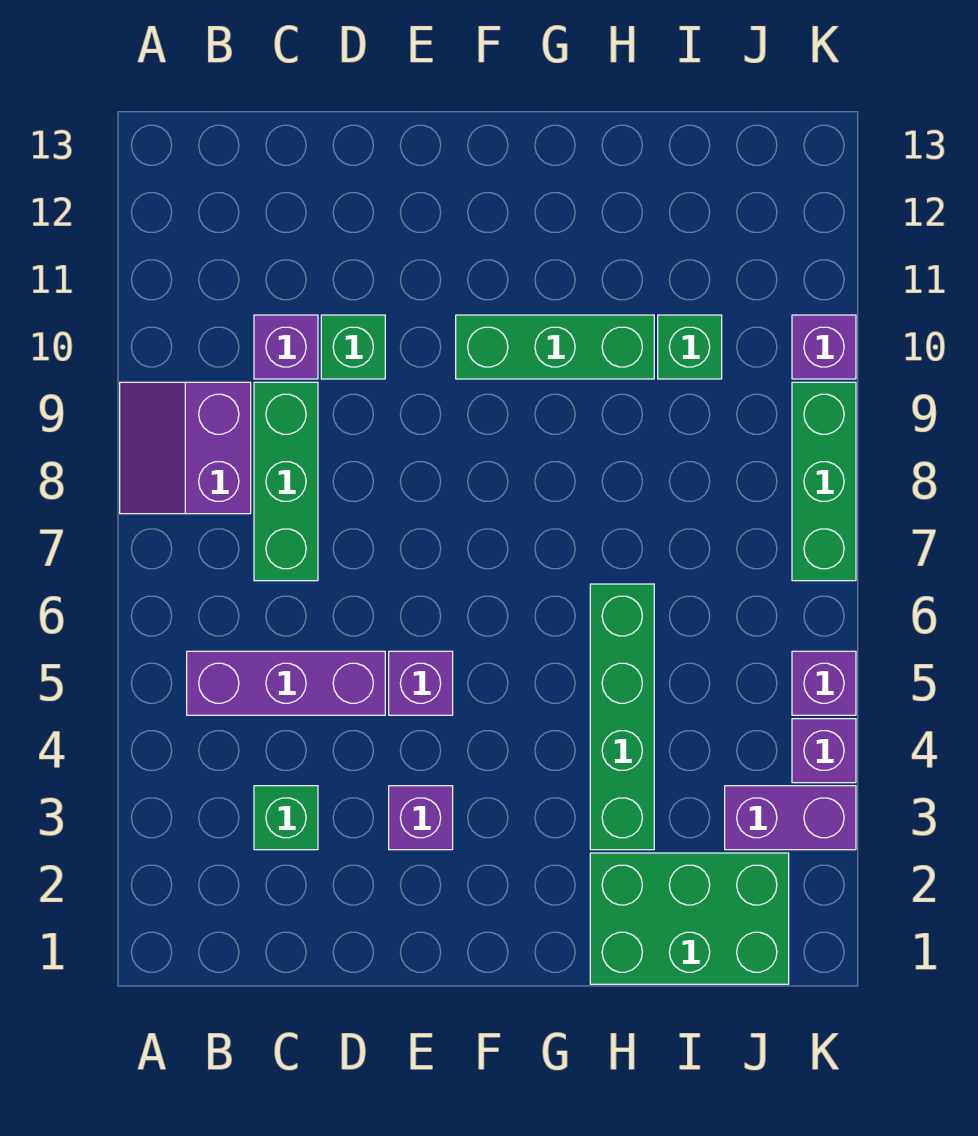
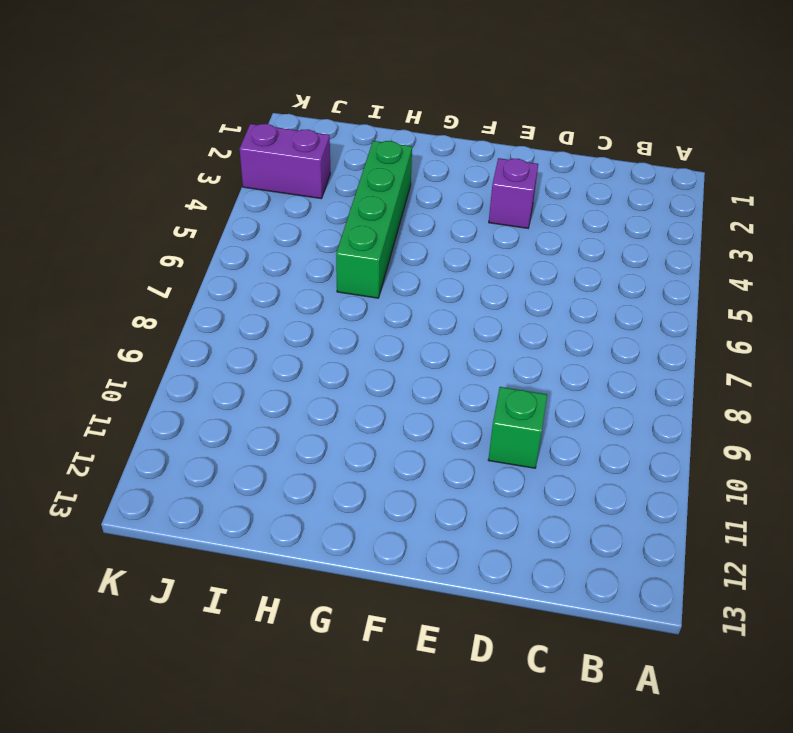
none -> purple slope A8:B9 level 1 top B
none -> purple brick B5:D5 level 1
none -> green brick C3 level 1

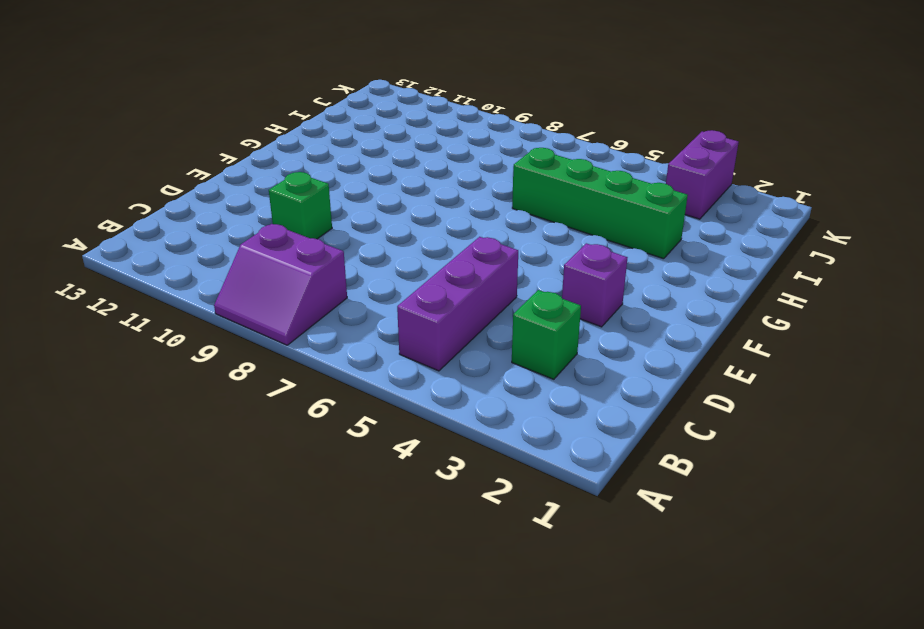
none -> green brick C7:C9 level 1
none -> purple brick C10 level 1
none -> purple brick E5 level 1

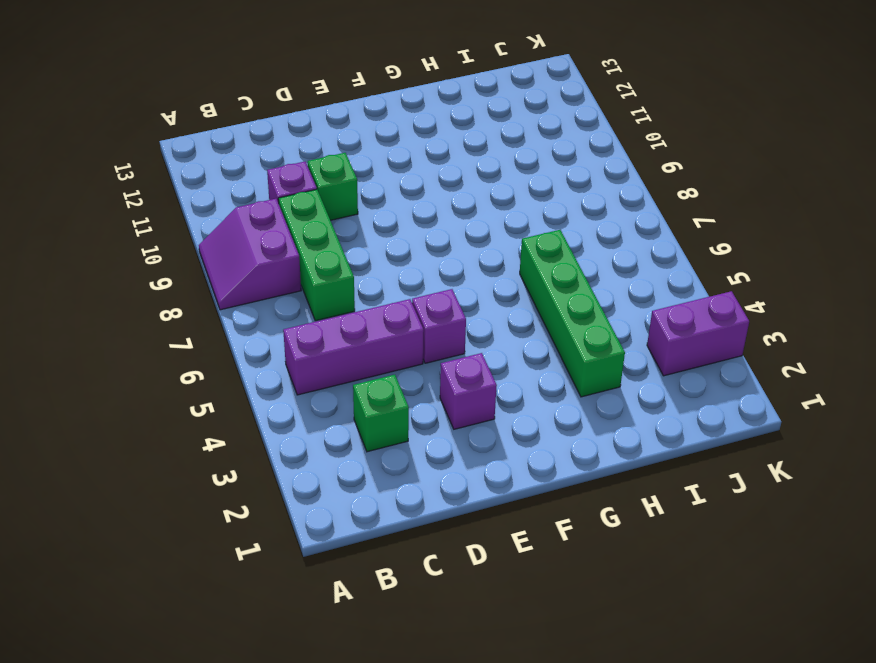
none -> green brick F10:H10 level 1
none -> green brick H1:J2 level 1
none -> green brick I10 level 1

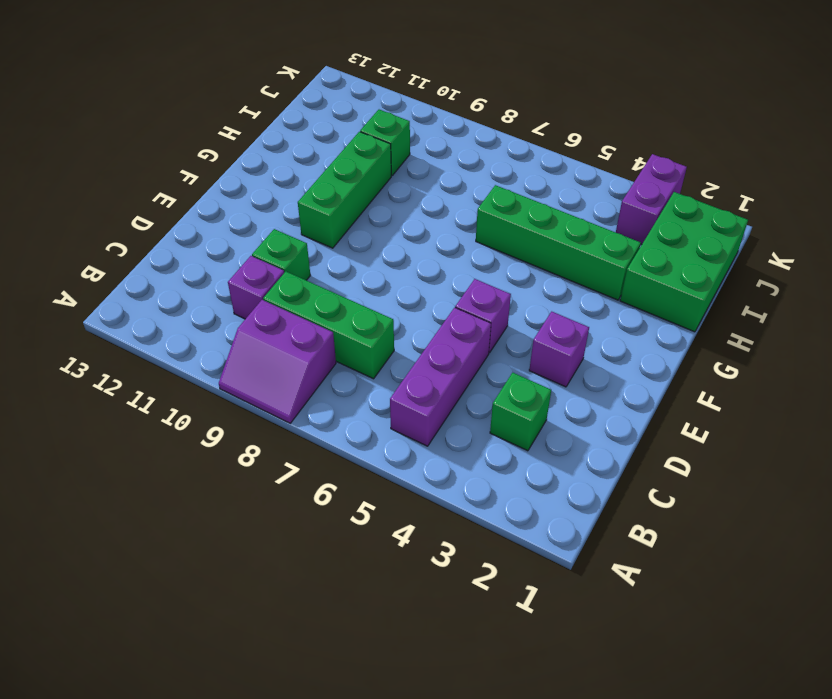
none -> purple brick K4 level 1
none -> purple brick K5 level 1
none -> green brick K7:K9 level 1

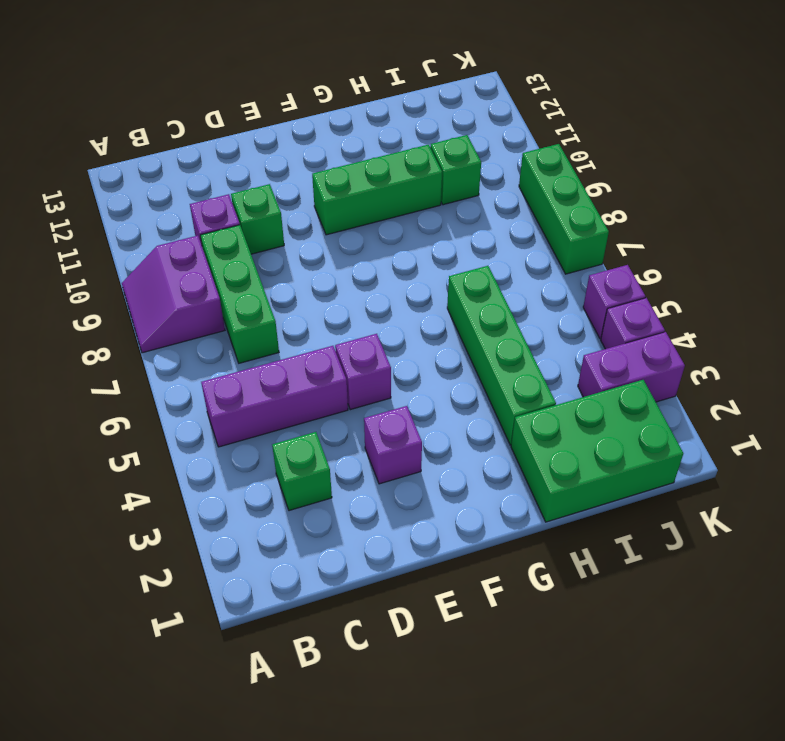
none -> purple brick K10 level 1

